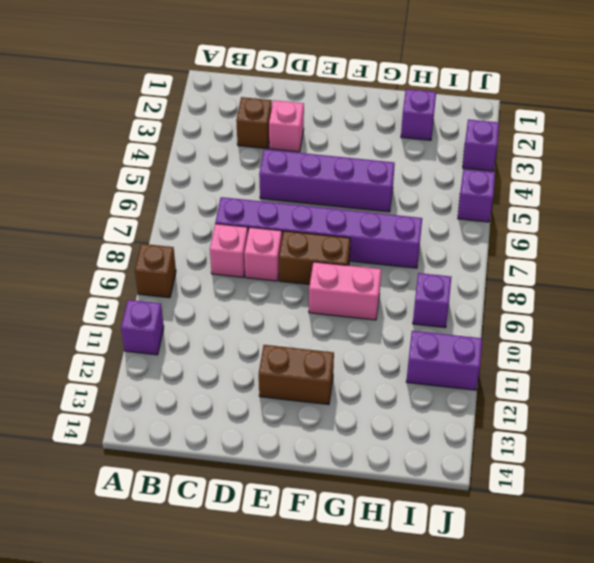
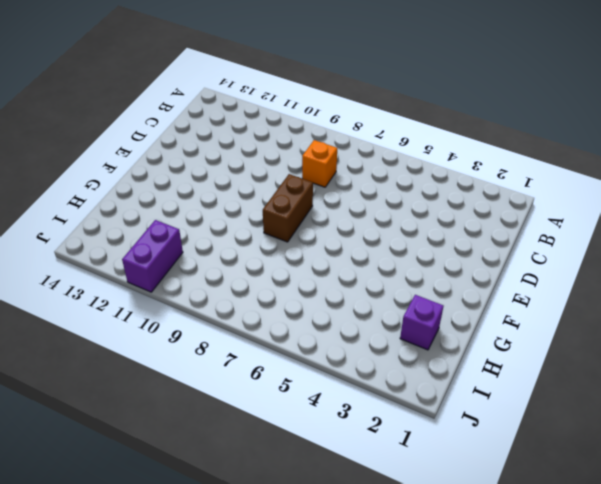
orange brick C8 level 1 -> pink brick C8 level 1
none -> brown brick A9 level 1
none -> purple brick A11 level 1
none -> brown brick C3 level 1

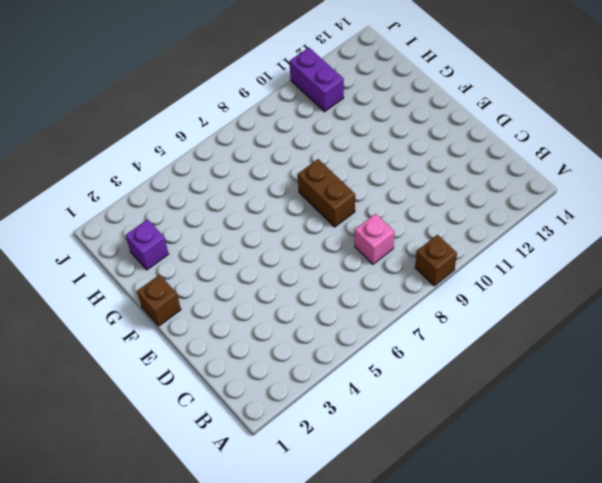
brown brick F1 level 1 -> brown brick C3 level 1
none -> purple brick A11 level 1
none -> purple brick C7:H7 level 1
none -> pink brick D3 level 1

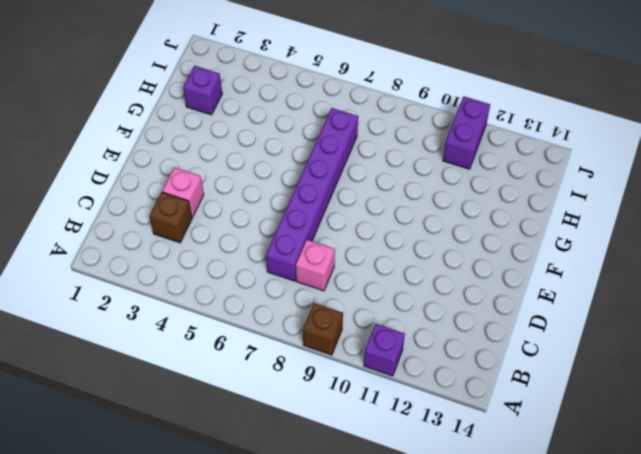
none -> purple brick D5:G5 level 1
none -> pink brick D8 level 1
none -> brown brick E8:F8 level 1

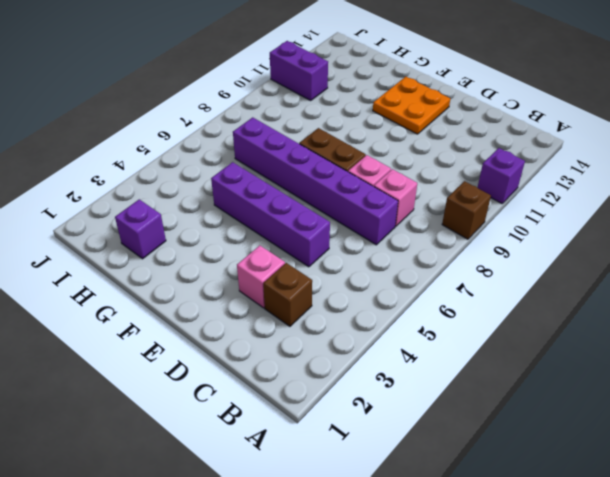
orange plate E12:F13 level 1 -> brown brick E12:F12 level 1
none -> pink brick F9:G9 level 1
none -> purple brick I9 level 1
none -> purple brick J3 level 1

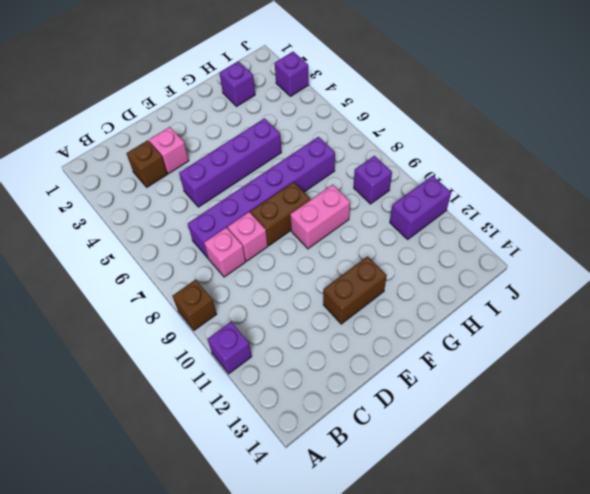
none -> purple brick J5 level 1

